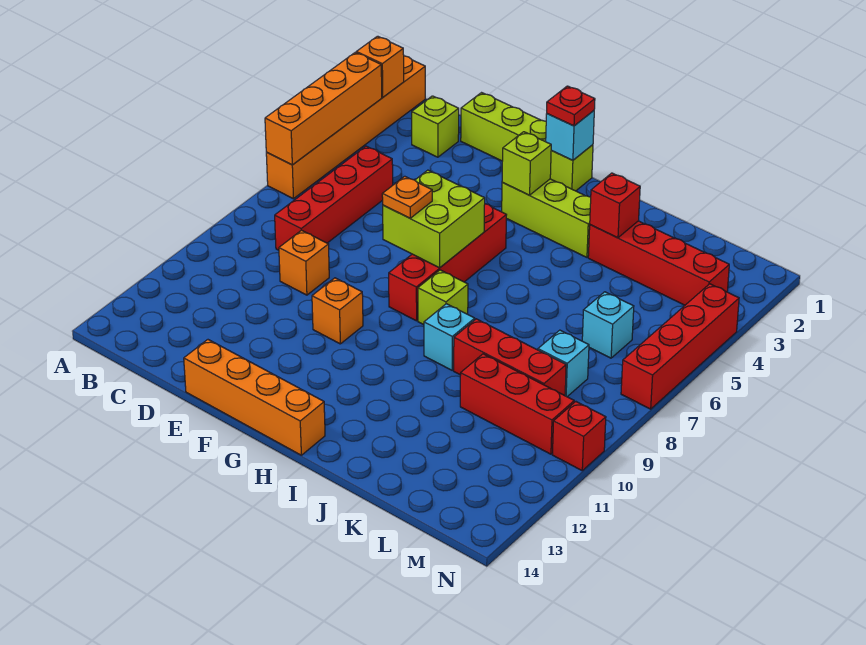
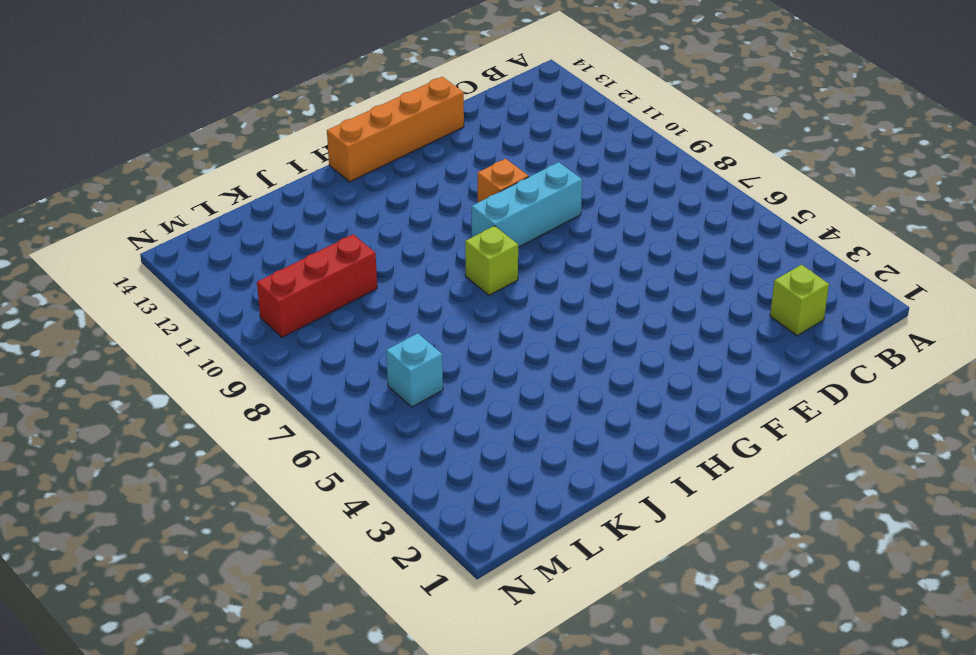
cyan brick E9:G9 level 1 -> none
none -> orange brick A1:A6 level 1
none -> red brick C5:C8 level 1
none -> lime brick D1:G1 level 1

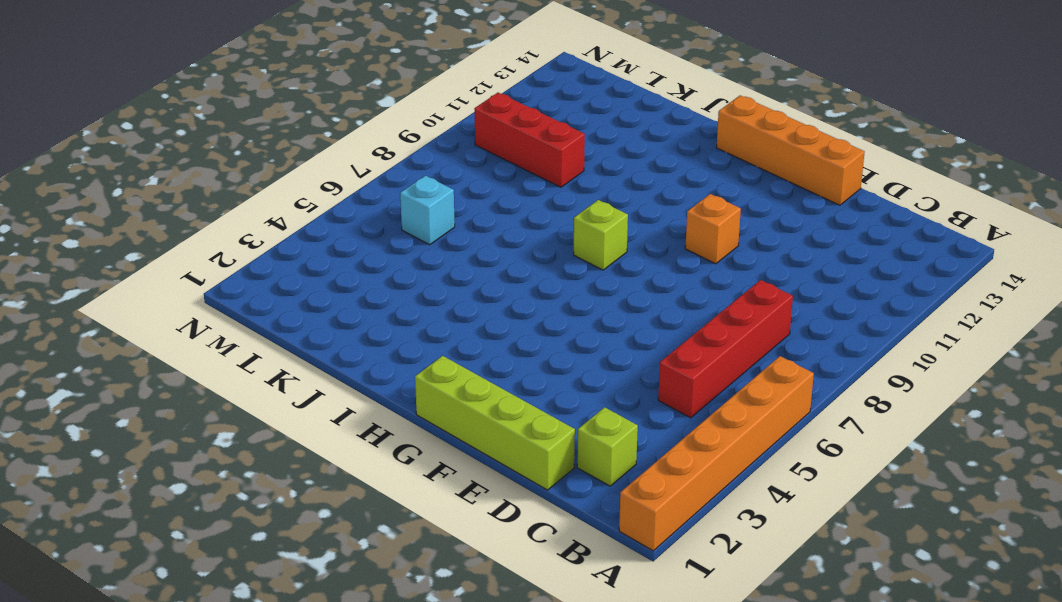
none -> orange brick D9 level 1
none -> lime brick G3:I3 level 1
none -> red brick G5:G8 level 1

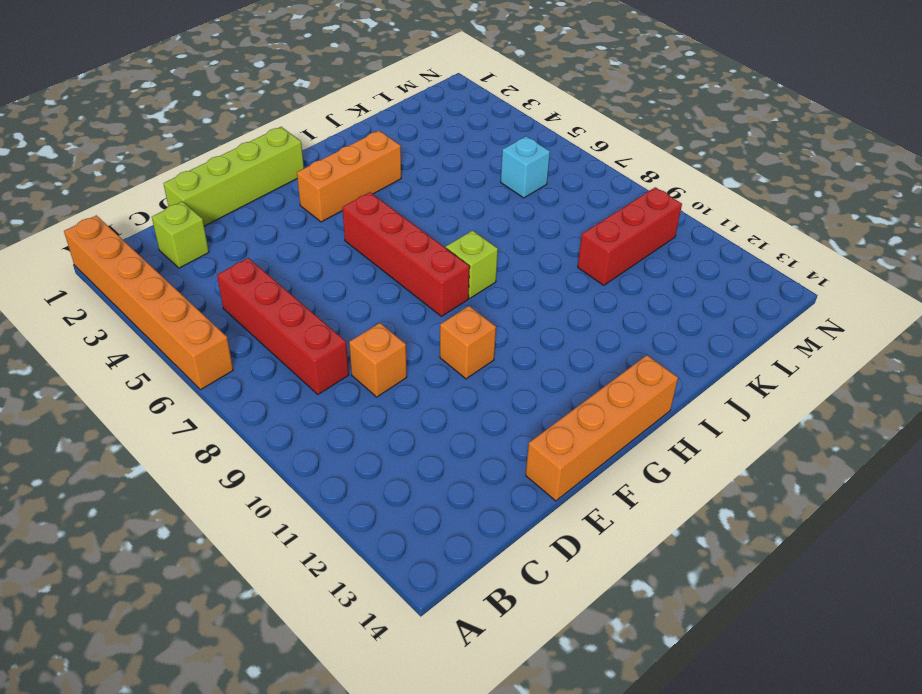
orange brick G3:I3 level 1 -> lime brick G3:I3 level 1
none -> cyan brick I9 level 1
none -> red brick J3:M3 level 1
none -> red brick J9:L9 level 1

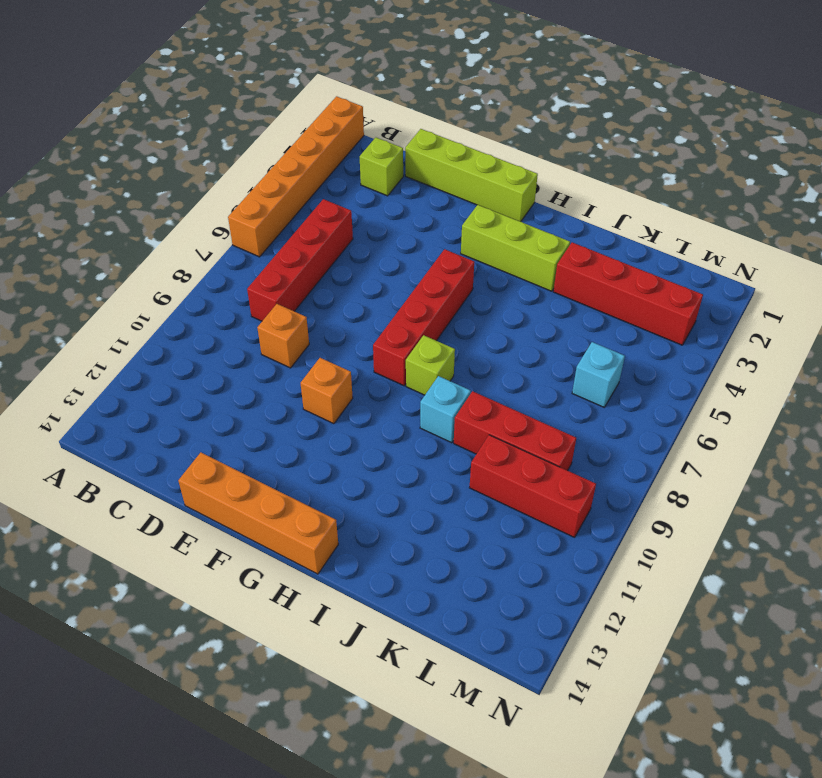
none -> cyan brick L8 level 1
none -> red brick N4:N7 level 1
none -> red brick N10 level 1

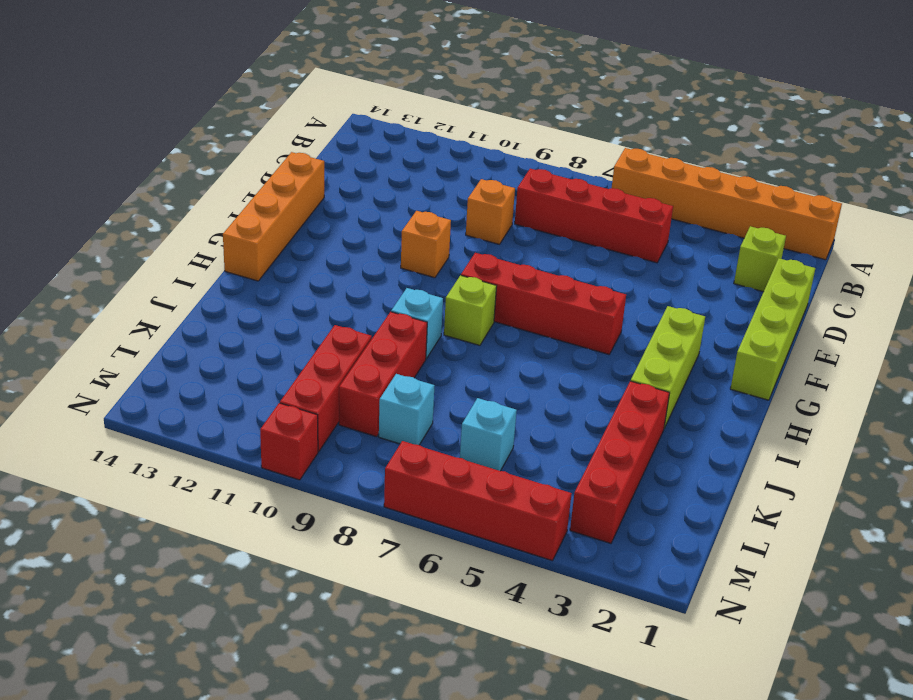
none -> orange brick A2 level 2
none -> orange brick A3:A6 level 2
none -> lime brick F6:G7 level 2

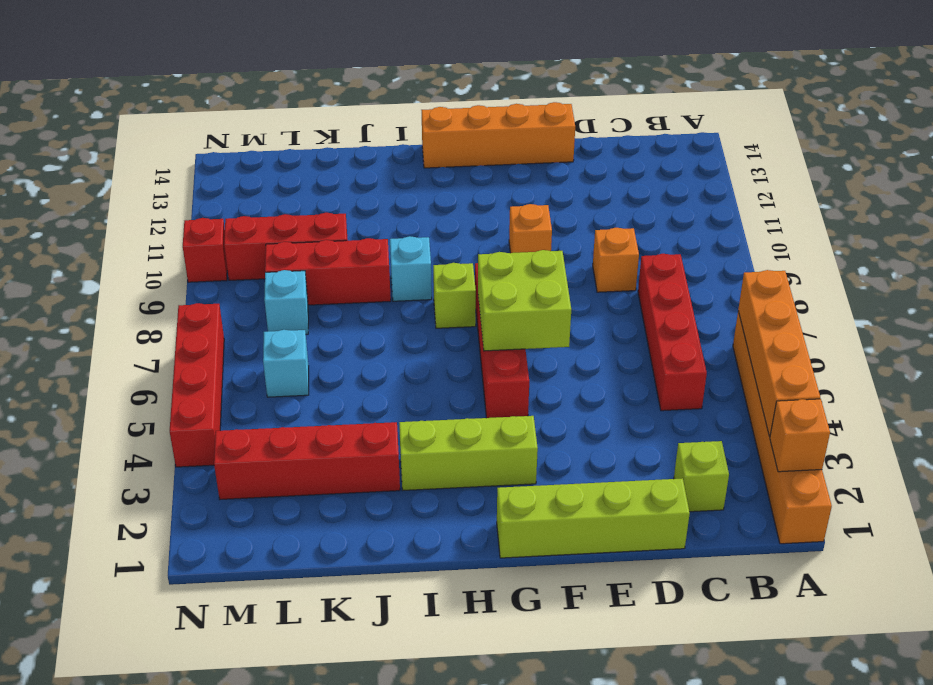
none -> cyan brick G1 level 2
none -> lime brick G3 level 2
none -> red brick J3 level 2

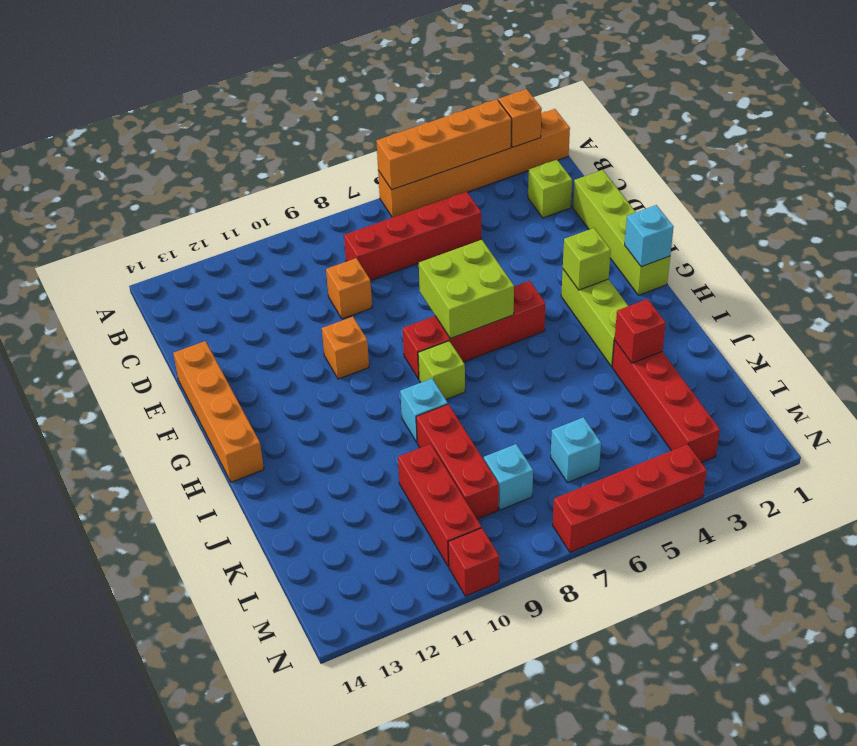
none -> orange plate F7 level 3
none -> red plate G1 level 3

